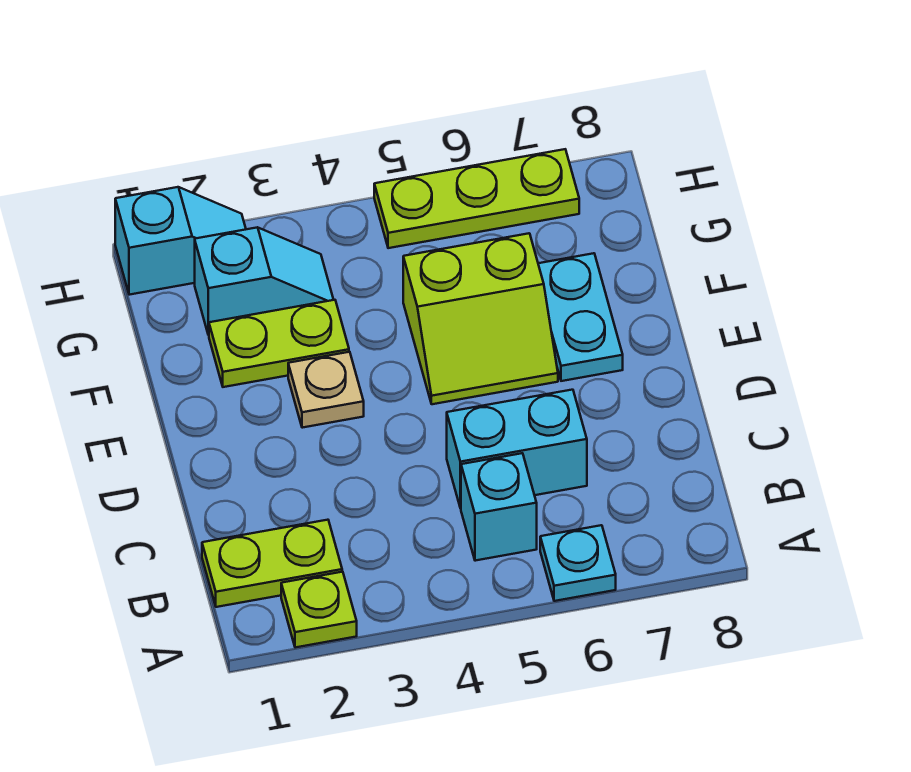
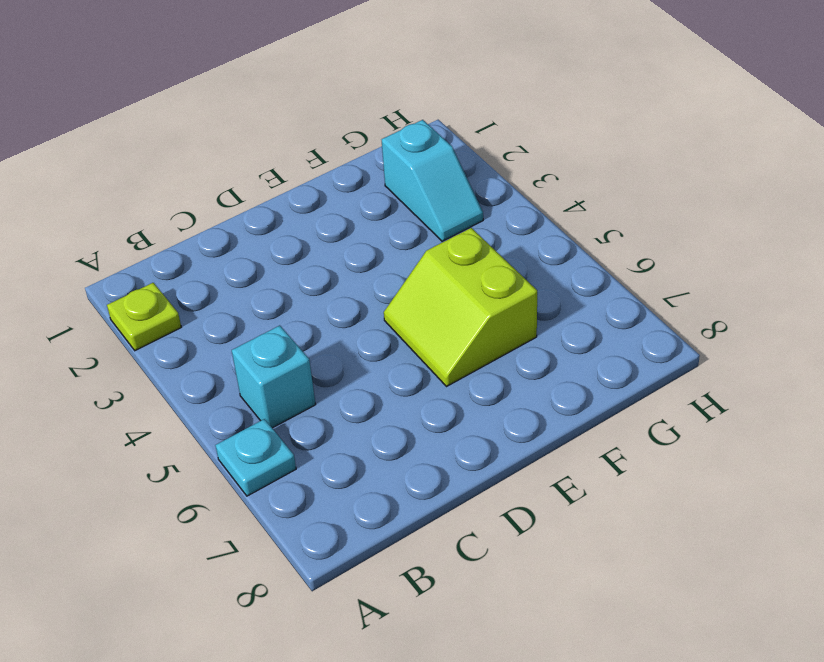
none -> lime plate B1:B2 level 1
none -> cyan brick C5:C6 level 1
none -> tan plate E3 level 1

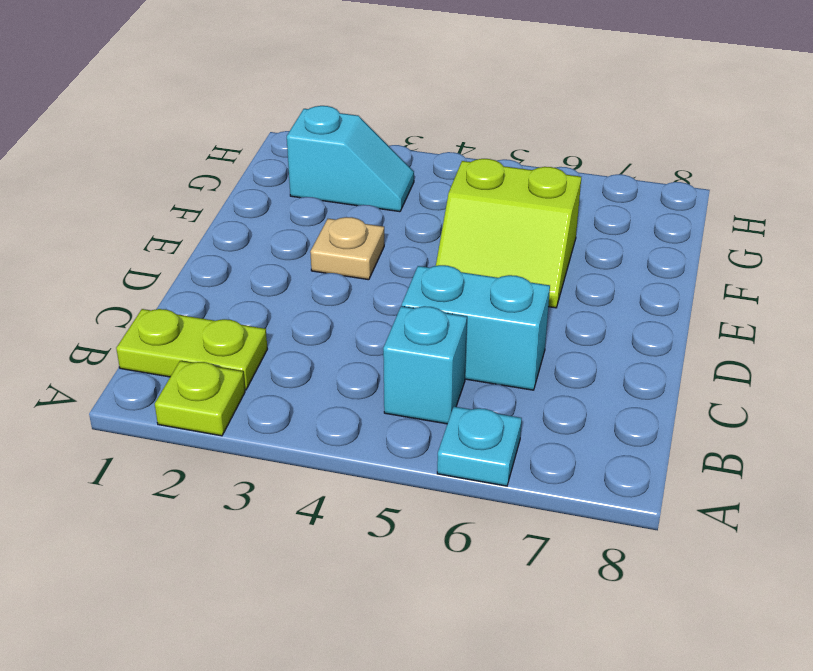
none -> cyan plate E7:F7 level 1
none -> lime plate F2:F3 level 1
none -> cyan slope H1:H2 level 1 top 1

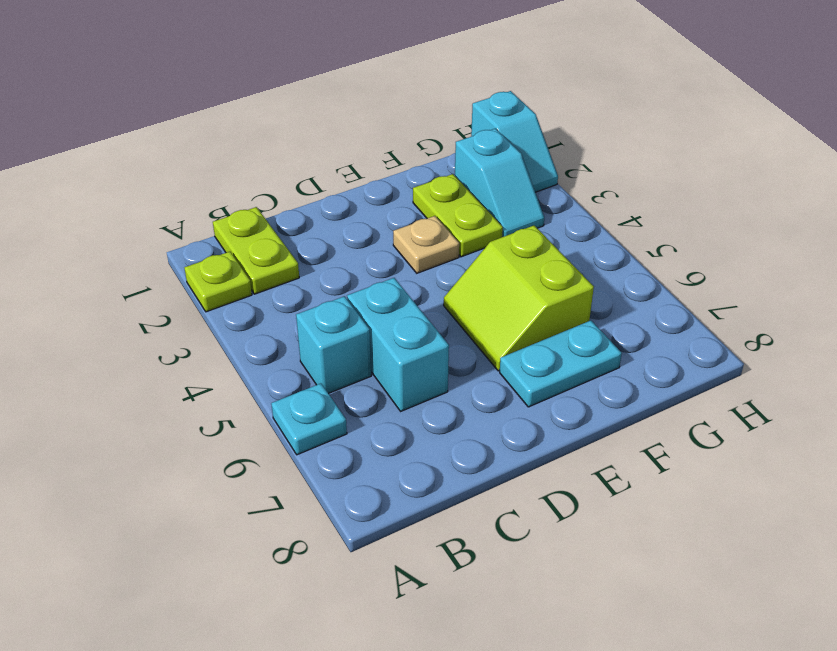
none -> lime plate H5:H7 level 1

